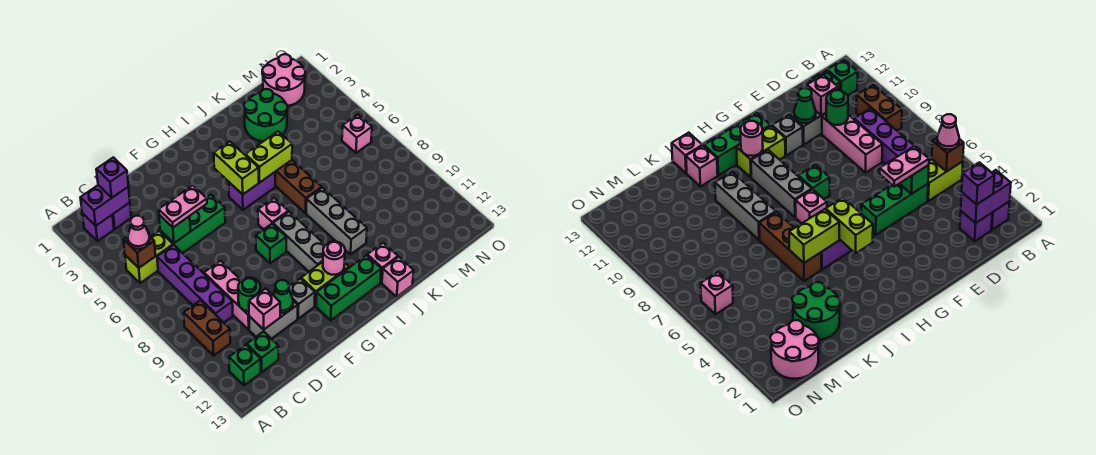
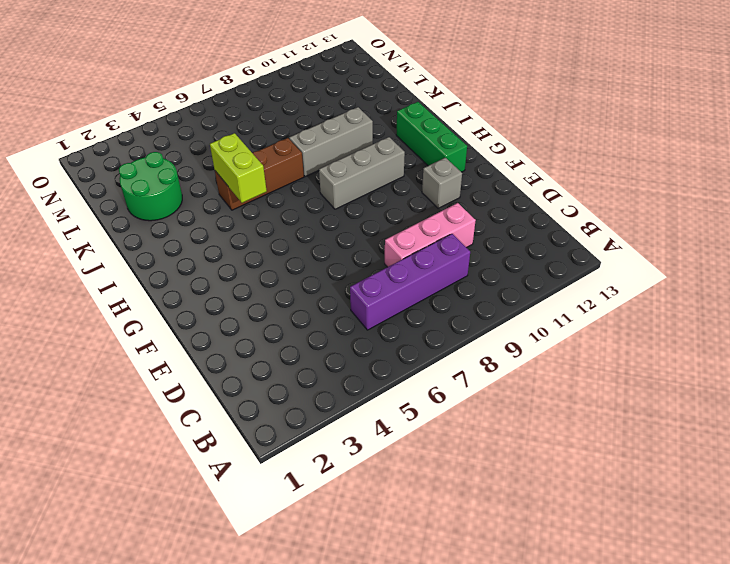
none -> purple brick B2 level 1
none -> lime brick B5:C5 level 1
none -> brown brick B9:B10 level 1
none -> green brick B12 level 1

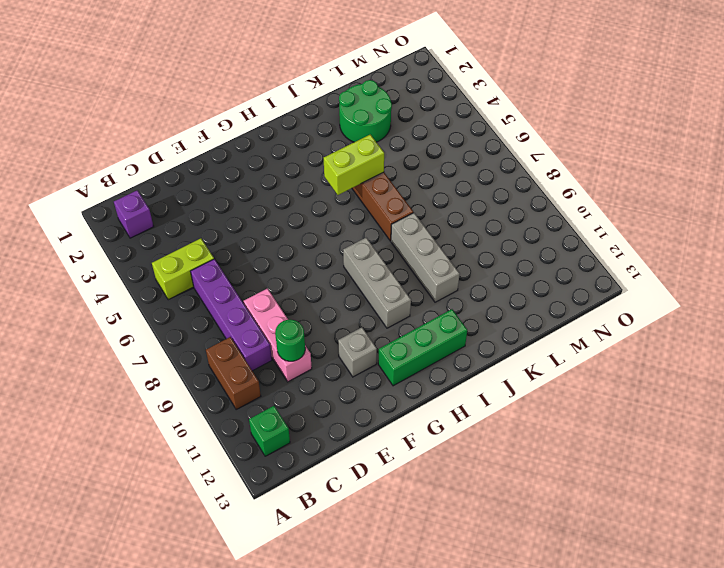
none -> purple brick C2 level 1
none -> green brick C12 level 1
none -> green brick D5:F5 level 1
none -> grey brick D11:E11 level 1

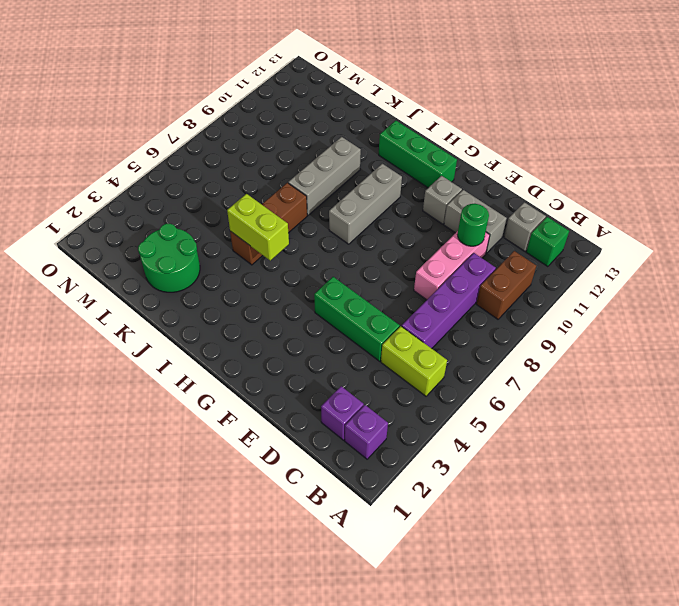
grey brick C12 level 1 -> green brick C12 level 1
none -> green brick G8 level 1
none -> lime brick G11:H11 level 1
none -> purple brick H5:I5 level 1
none -> pink brick H7 level 1

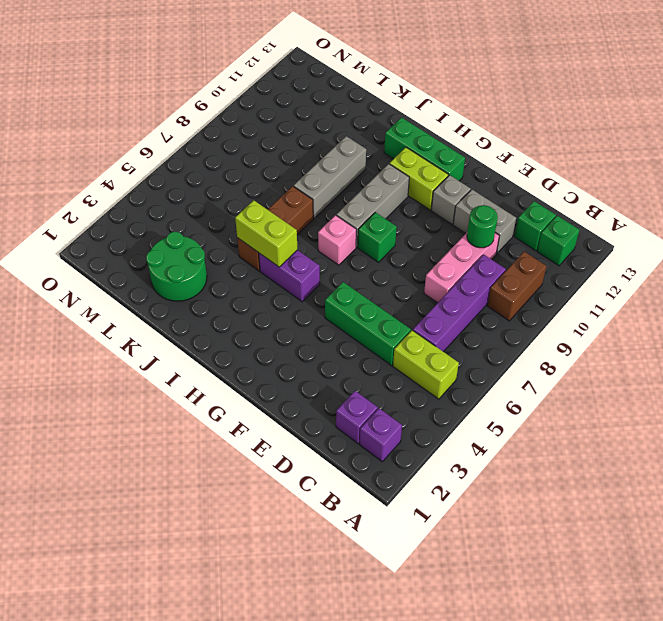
none -> pink brick J12 level 1
none -> pink brick J13 level 1
none -> pink round brick M1:N2 level 1
none -> pink brick N6 level 1

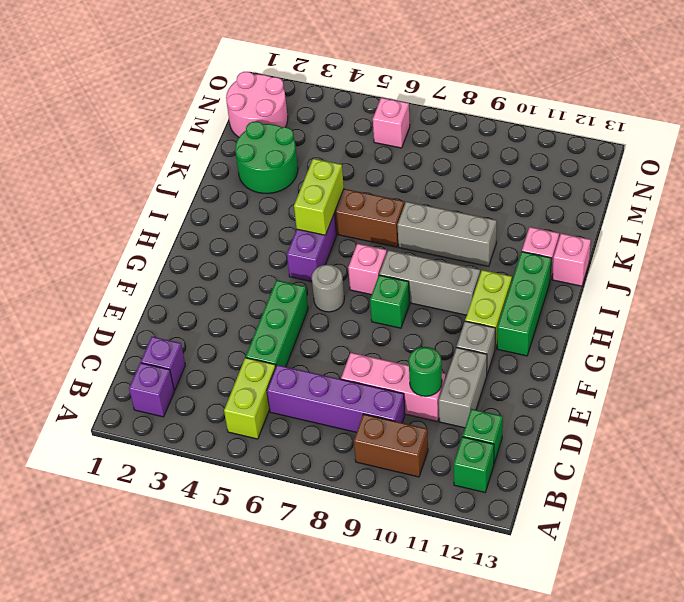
grey round brick G6 level 1 -> none
none -> purple brick B2:C2 level 2
none -> brown brick B5 level 2
none -> green brick D5 level 2
none -> pink brick D11 level 2

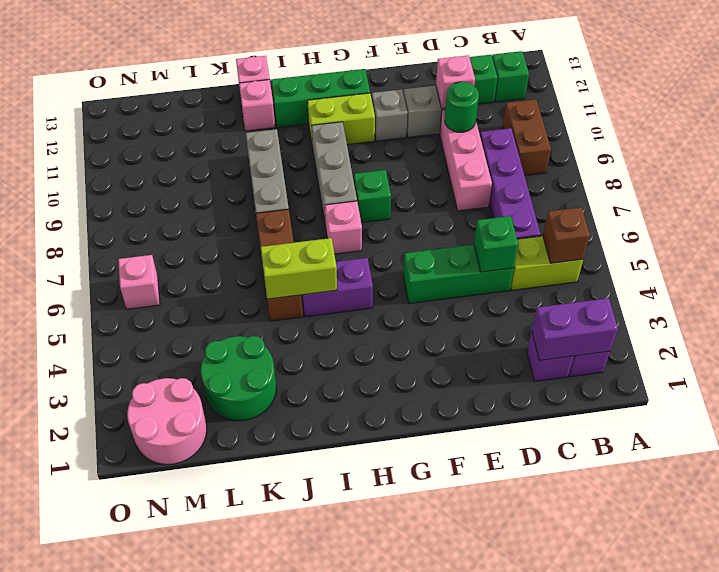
none -> green cone E11 level 2
none -> lime brick H4:H5 level 2
none -> pink round brick H11 level 2
none -> pink cone B5 level 3

